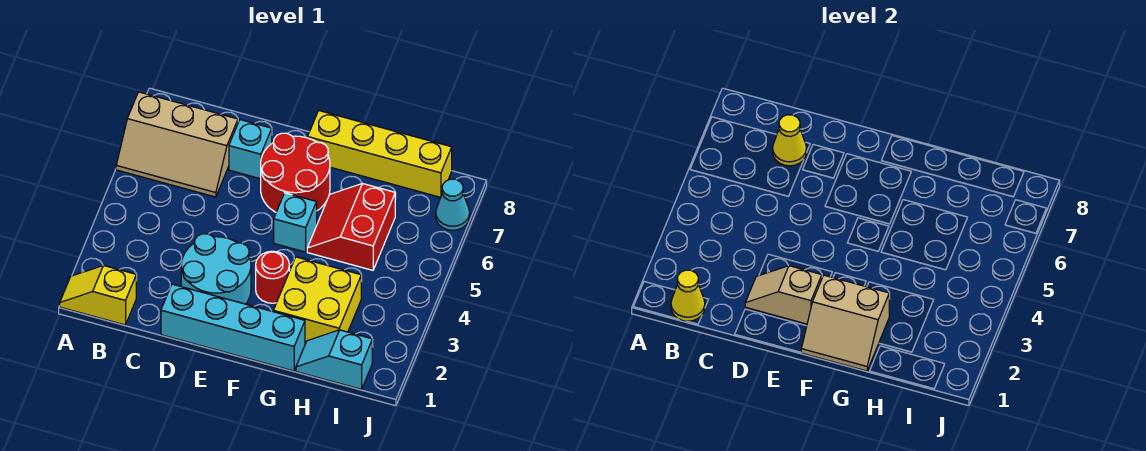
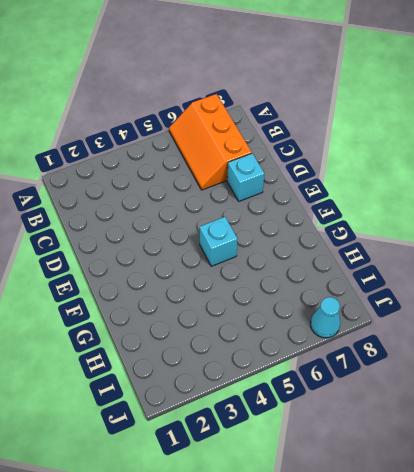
orange slope A6:C7 level 1 top 7 -> tan slope A6:C7 level 1 top 7
none -> yellow slope A1:B1 level 1 top B
none -> cyan brick D1:G1 level 1
none -> cyan round brick D2:E3 level 1

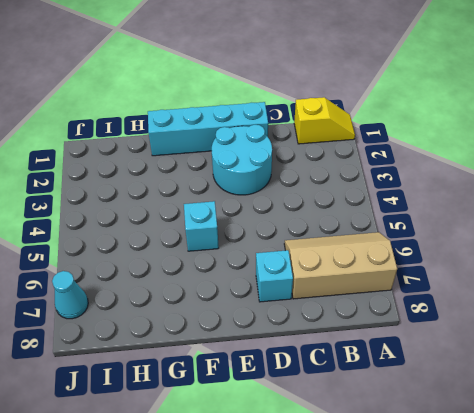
none -> red round brick E6:F7 level 1
none -> red round brick F3 level 1
none -> yellow brick F8:I8 level 1

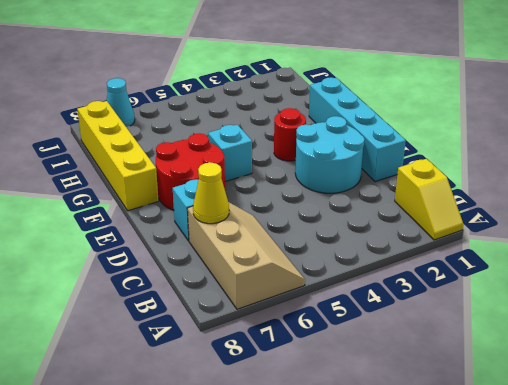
none -> yellow brick G2:H3 level 1
none -> red slope G5:H6 level 1 top H
none -> cyan slope H1:I1 level 1 top I

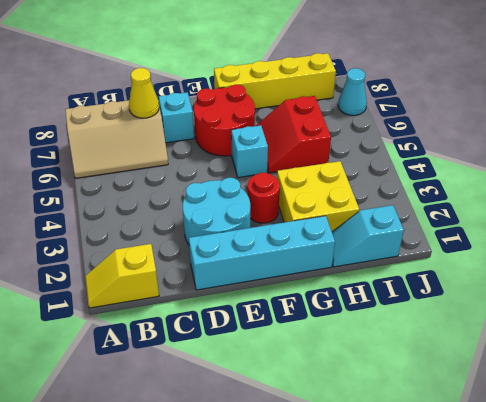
none -> yellow cone B1 level 2
none -> tan slope D2:E2 level 2 top E
none -> tan slope F1:G2 level 2 top 2

